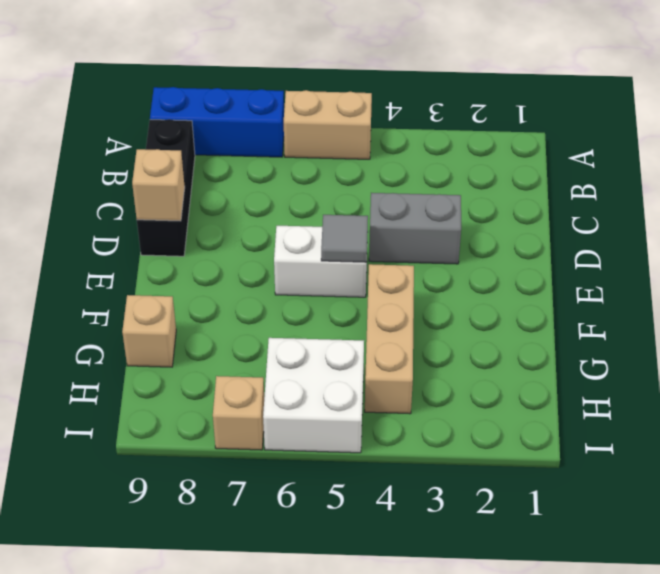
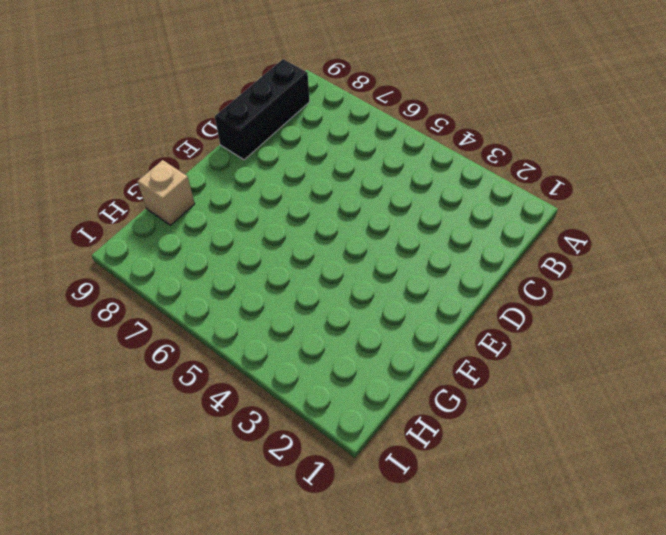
none -> tan brick A5:A6 level 1
none -> blue brick A7:A9 level 1

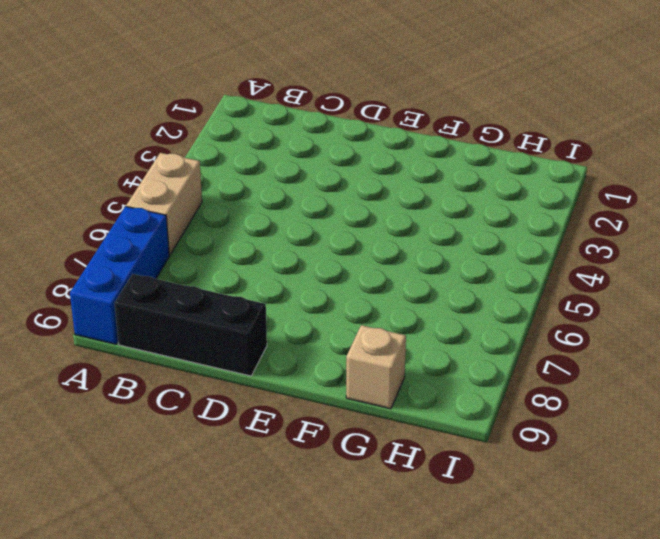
none -> grey brick D3:D4 level 1
none -> white brick E5:E6 level 1

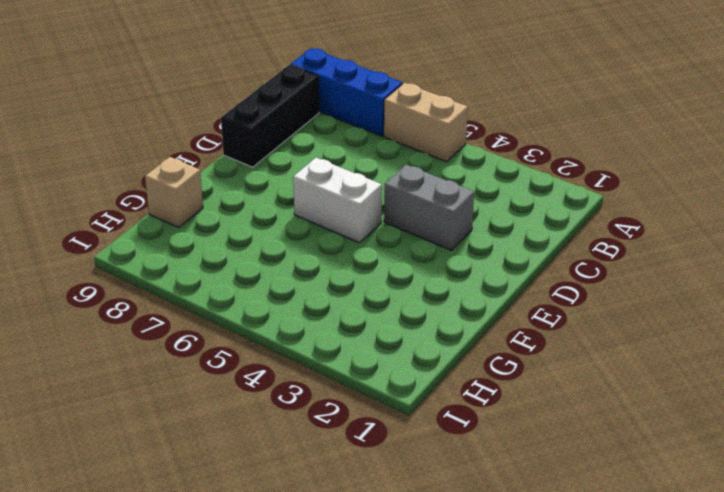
none -> tan brick F4:H4 level 1
none -> white brick H5:I6 level 1

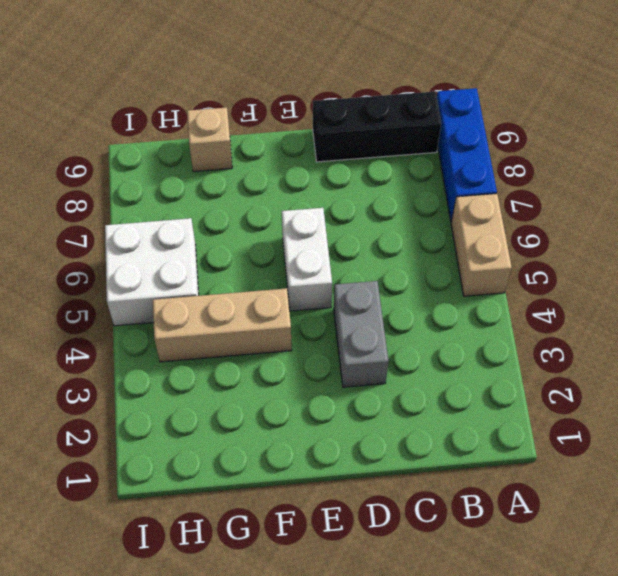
none -> tan brick I7 level 1
none -> tan brick D9 level 2

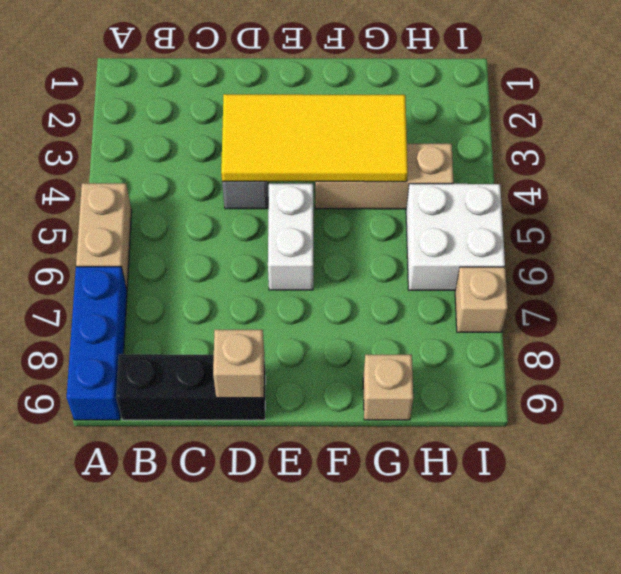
yellow tile D3:G4 level 2 -> none
none -> grey tile E5 level 2

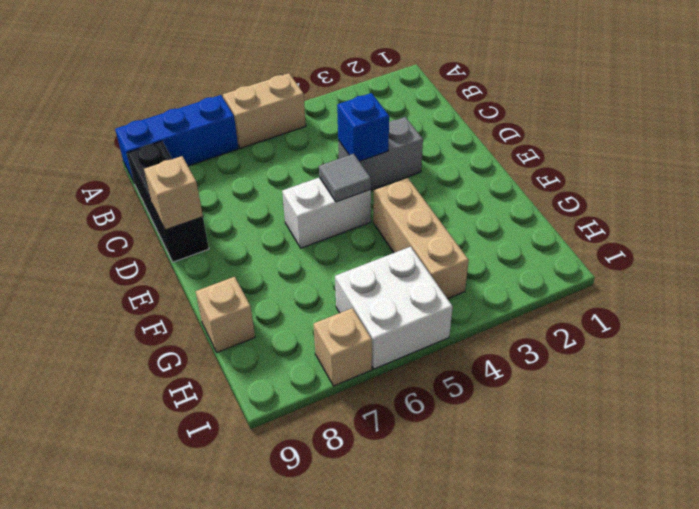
blue brick D4 level 2 -> none

